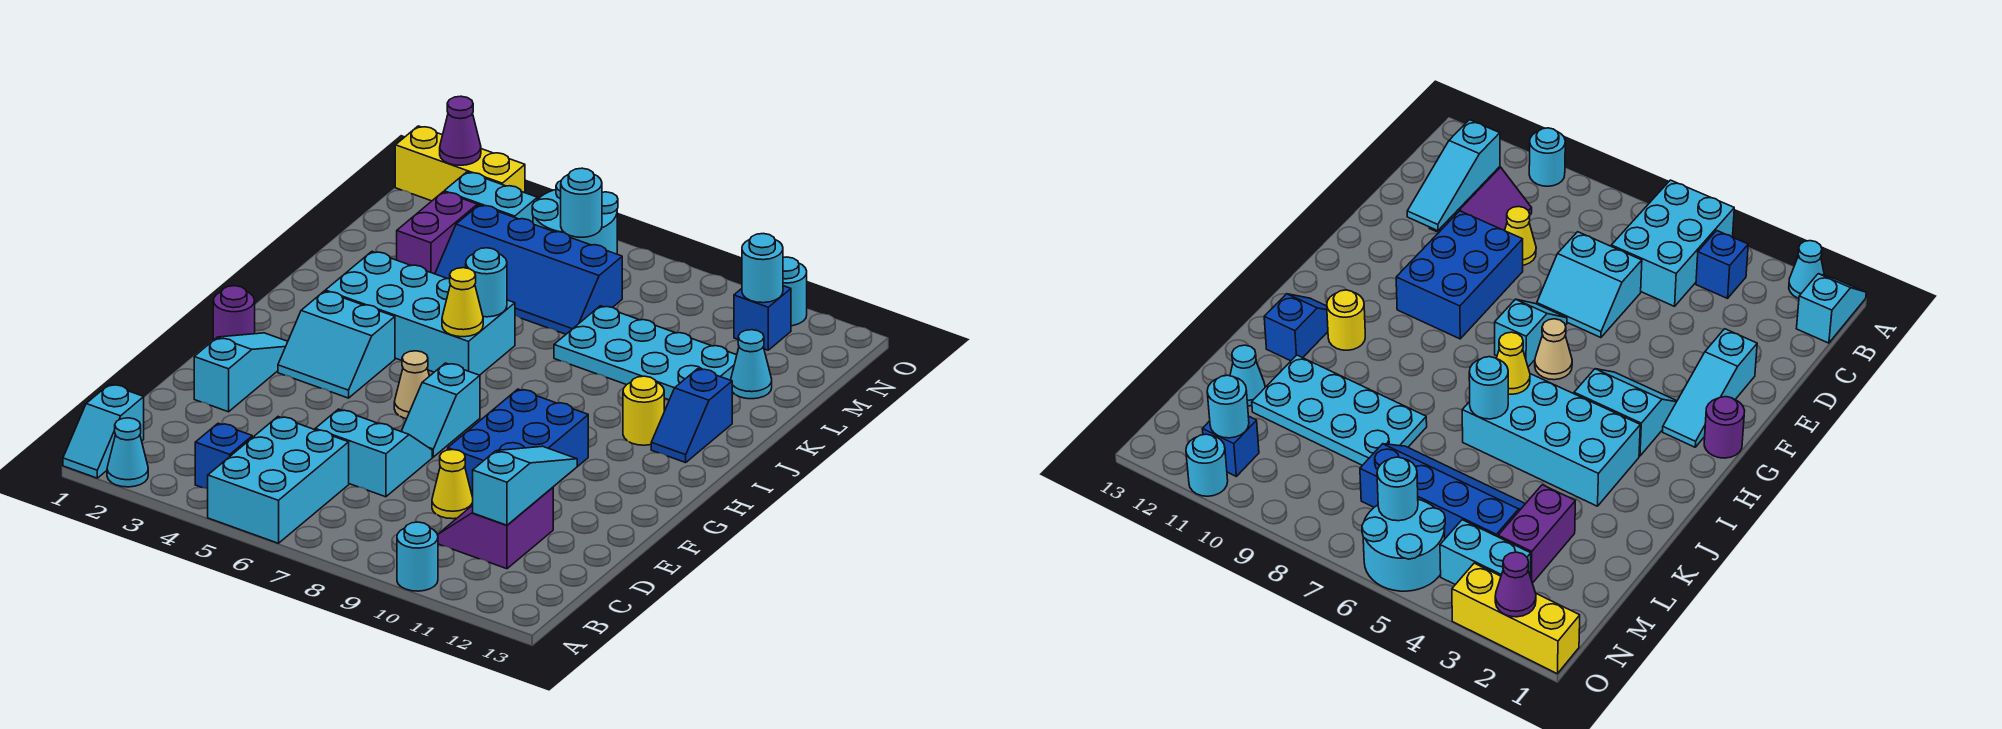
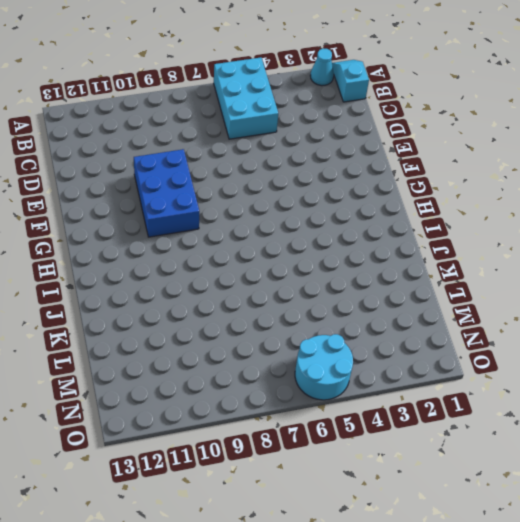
none -> cyan round brick A10 level 1
none -> blue brick B4 level 1
none -> purple slope C10:D11 level 1 top 11
none -> cyan slope D6:E7 level 1 top D

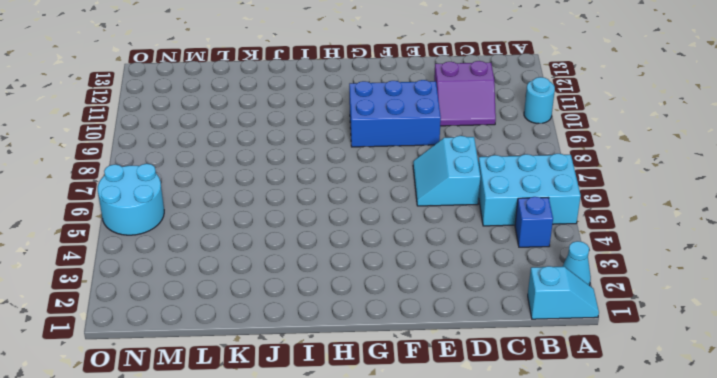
none -> yellow cone D9 level 1
none -> cyan slope E2:G2 level 1 top E
none -> cyan slope F7:G7 level 1 top G
none -> purple round brick G1 level 1

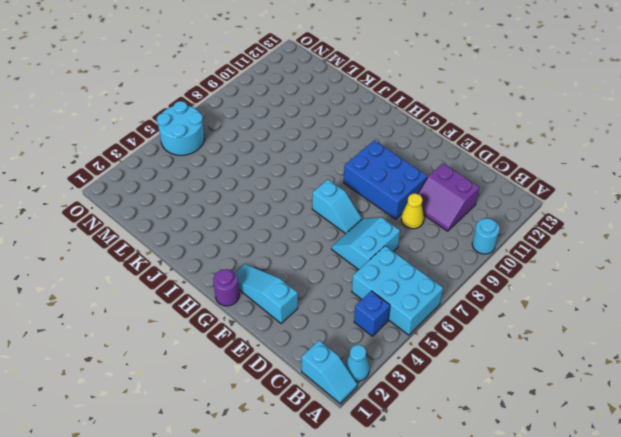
none -> cyan slope G3:H4 level 1 top H
none -> tan cone G6 level 1
none -> cyan brick I3:J6 level 1
none -> yellow round brick I11 level 1

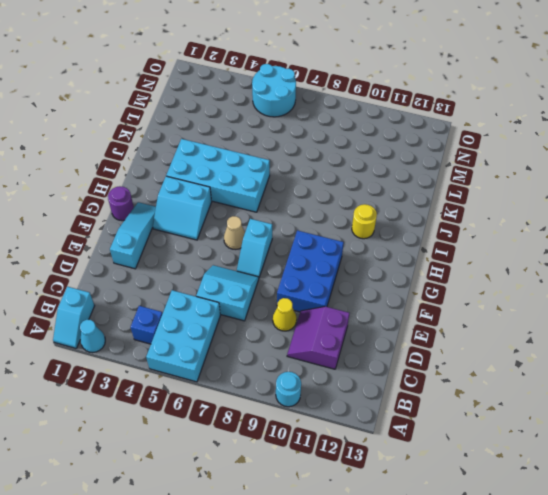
none -> blue slope I12:J12 level 1 top J
none -> cyan plate K8:L11 level 1
none -> purple brick L3:M3 level 1
none -> blue slope L4:M7 level 1 top M

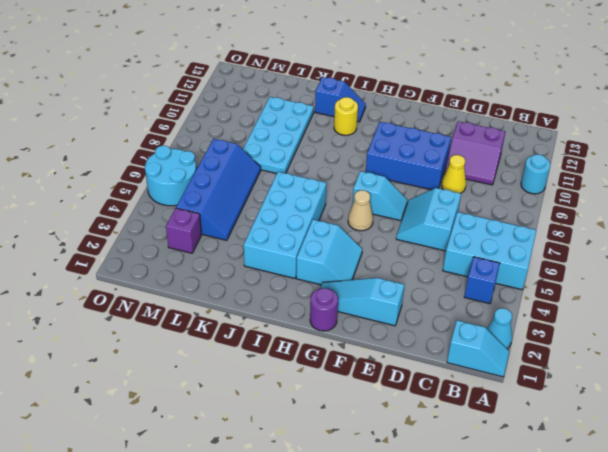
purple brick M3 level 1 -> purple brick L3:M3 level 1
none -> cyan cone L12 level 1
none -> cyan brick N3:N4 level 1
none -> blue brick N11 level 1
none -> yellow brick O1:O3 level 1

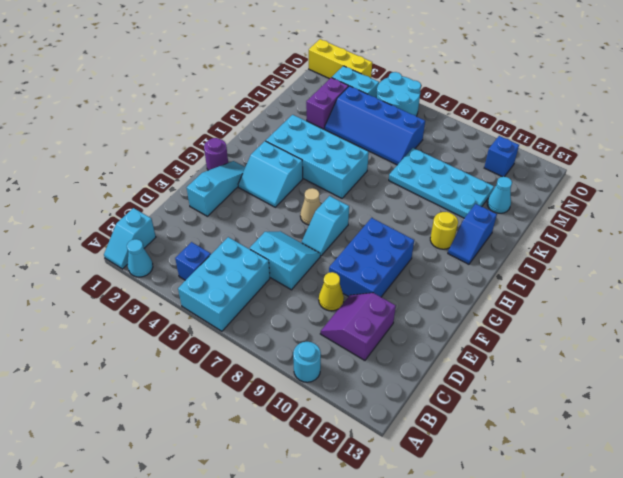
none -> cyan round brick O11 level 1
none -> cyan slope C11:E11 level 2 top C
none -> yellow cone I6 level 2
none -> cyan round brick J6 level 2

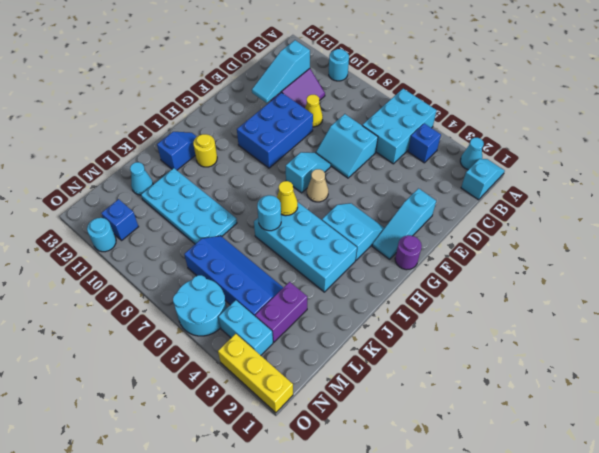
none -> cyan round brick N6 level 2
none -> cyan round brick N11 level 2
none -> purple cone O2 level 2

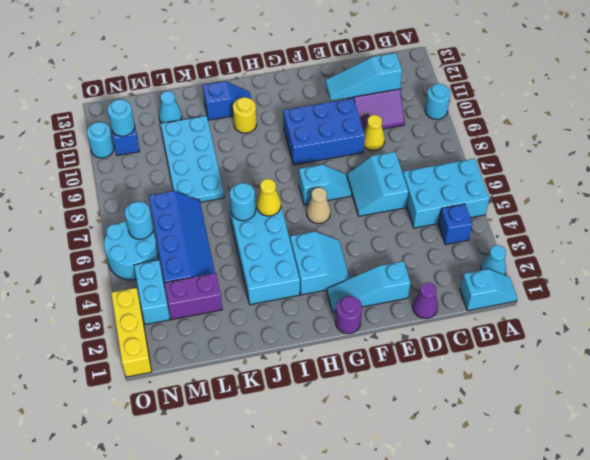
purple cone D1 level 1 -> purple cone O2 level 2

